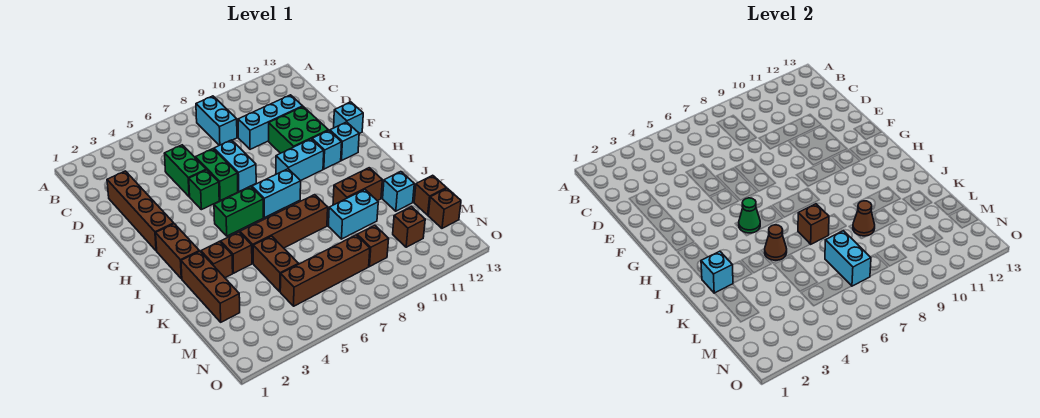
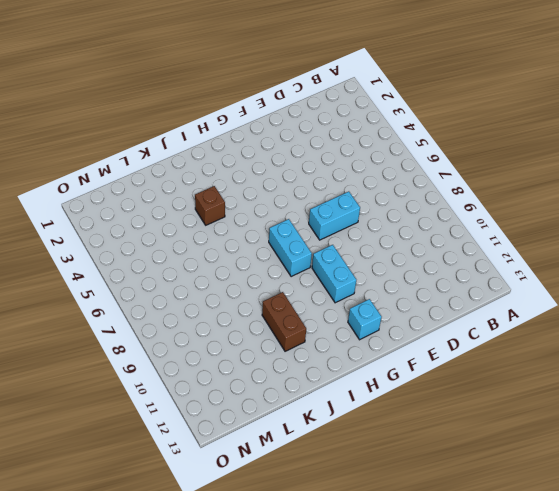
none -> cyan brick B8:C8 level 1
none -> brown brick D2:G2 level 1
none -> green brick D5:E5 level 1
none -> cyan brick D9:D11 level 1

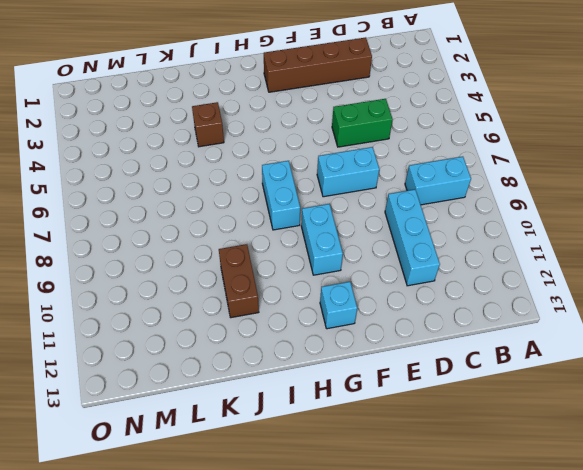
none -> green brick E6:F6 level 1
none -> green brick E10:F11 level 1
none -> green brick F5 level 1
none -> cyan brick F13 level 1

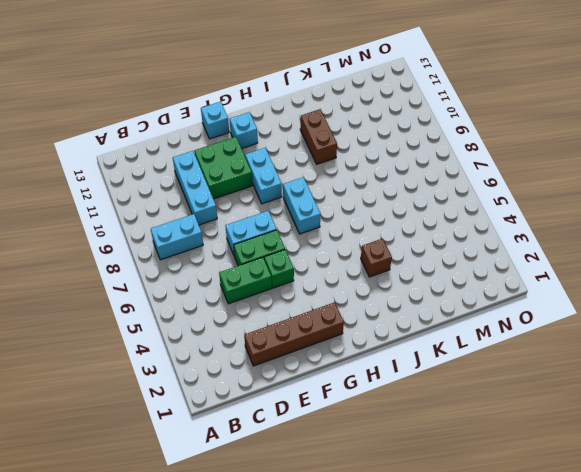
none -> cyan brick G11 level 1
none -> brown brick H2:I2 level 1
none -> green brick H5:H6 level 1
none -> brown brick J2:L2 level 1

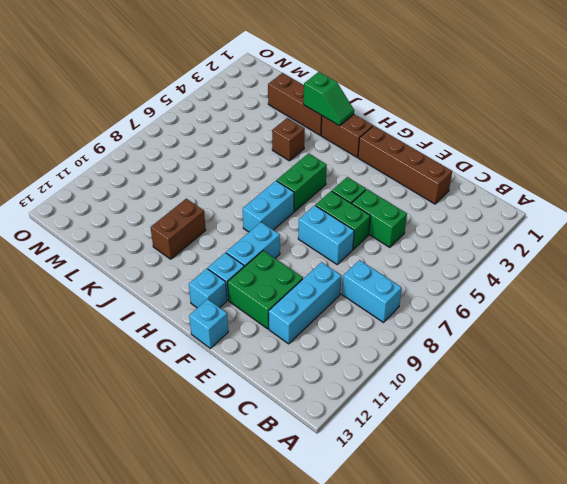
green slope I2:J2 level 2 top J -> cyan brick J2 level 2
none -> brown brick J3 level 1
none -> brown brick J5:J8 level 1
none -> brown brick K5:L5 level 1
none -> cyan brick K9:K10 level 1

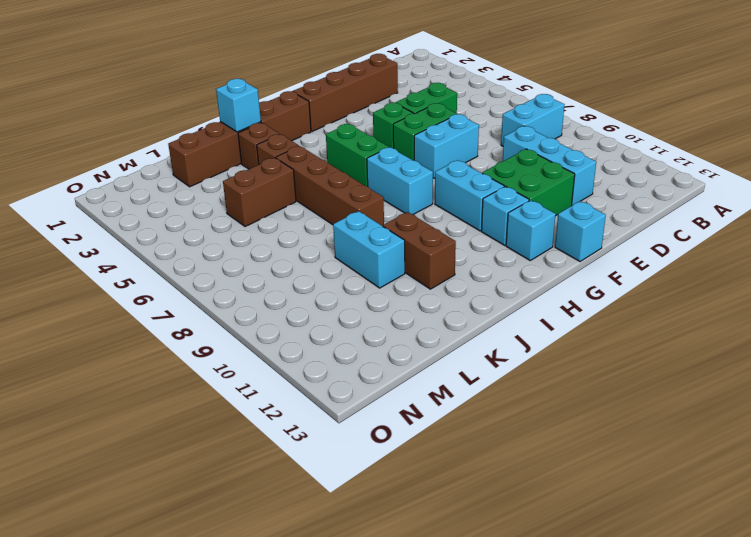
none -> cyan brick K12 level 1
none -> brown brick L13 level 1
none -> brown brick M5:M8 level 1
none -> brown brick M9 level 1

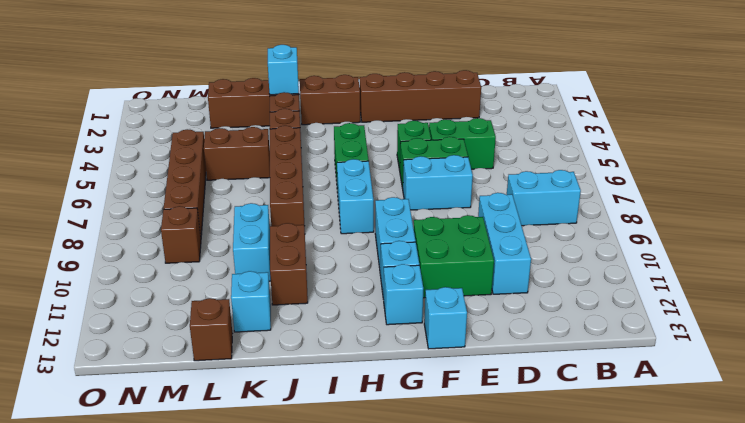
none -> brown brick M11 level 1
none -> brown brick M13 level 1
none -> green cone H5 level 2
none -> brown cone J5 level 2

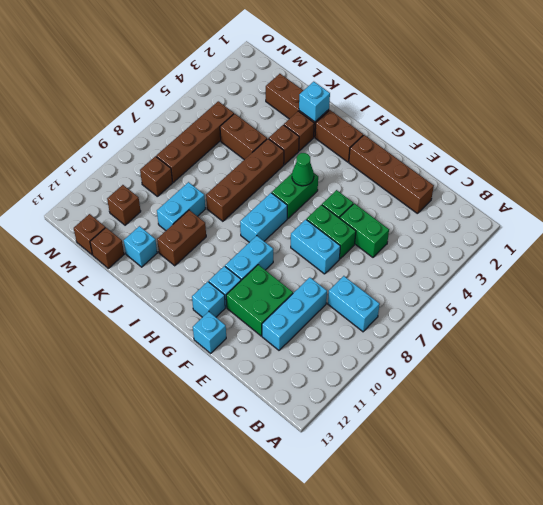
none -> brown cone J5 level 2
none -> brown brick J7 level 2
none -> brown cone K9 level 2
none -> cyan brick L7:M7 level 2

